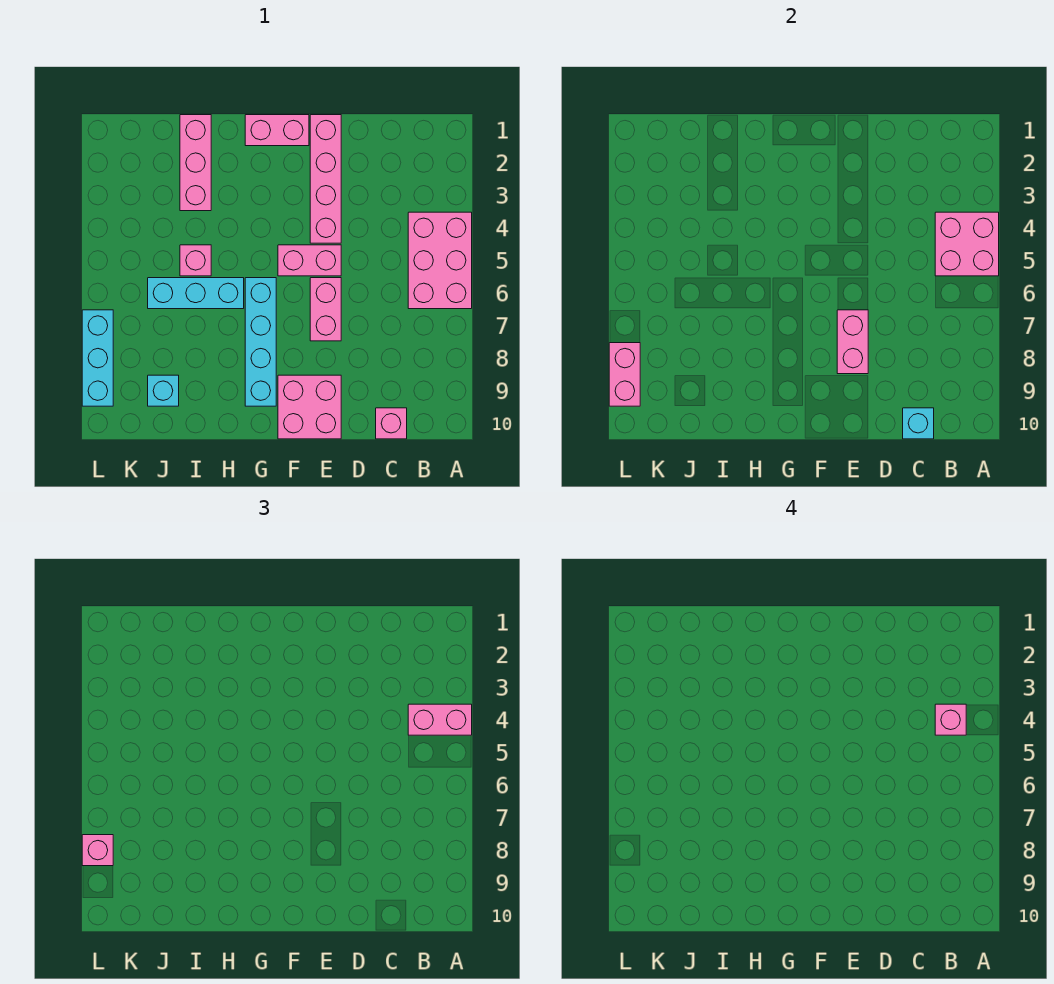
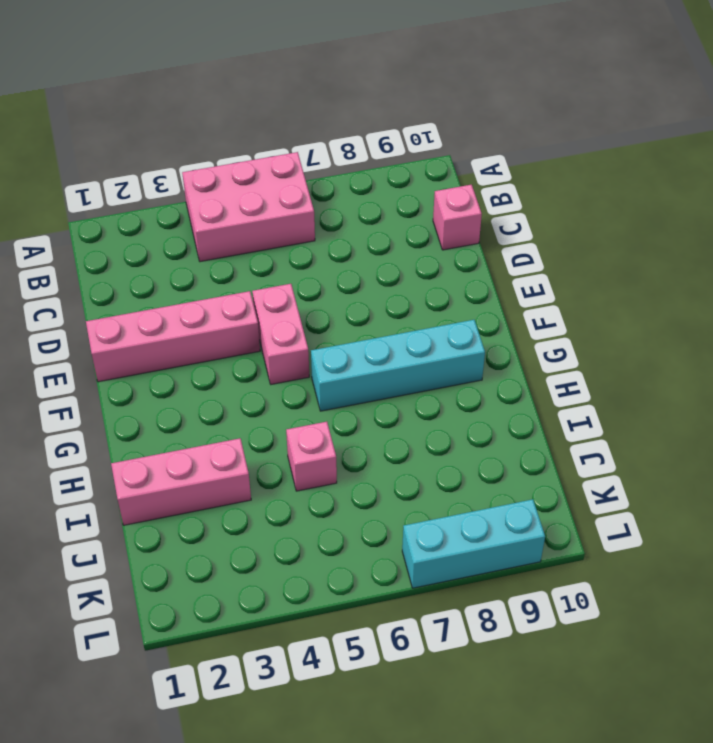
none -> pink brick E6:E7 level 1
none -> pink brick E9:F10 level 1
none -> pink brick F1:G1 level 1

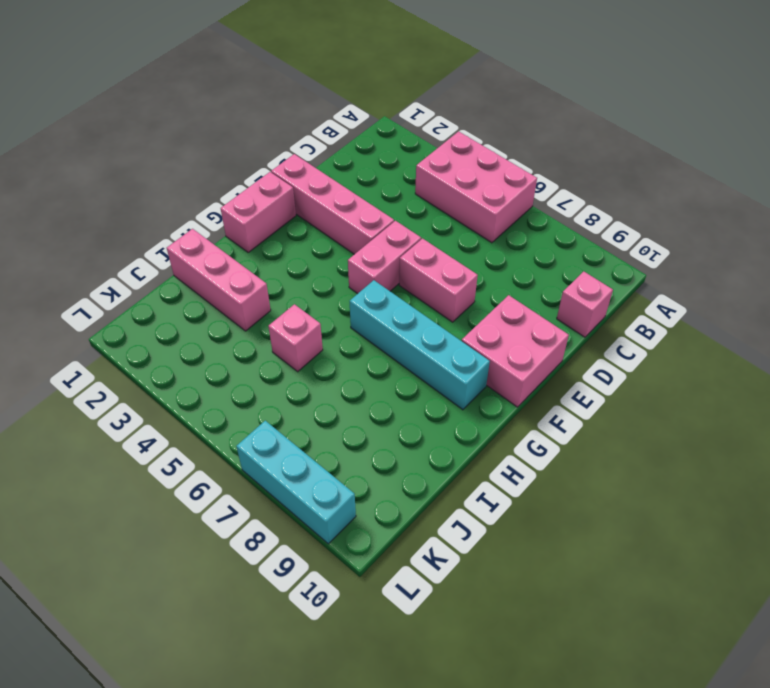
none -> cyan brick H6:J6 level 1
none -> cyan brick J9 level 1
none -> pink brick A4:B5 level 2

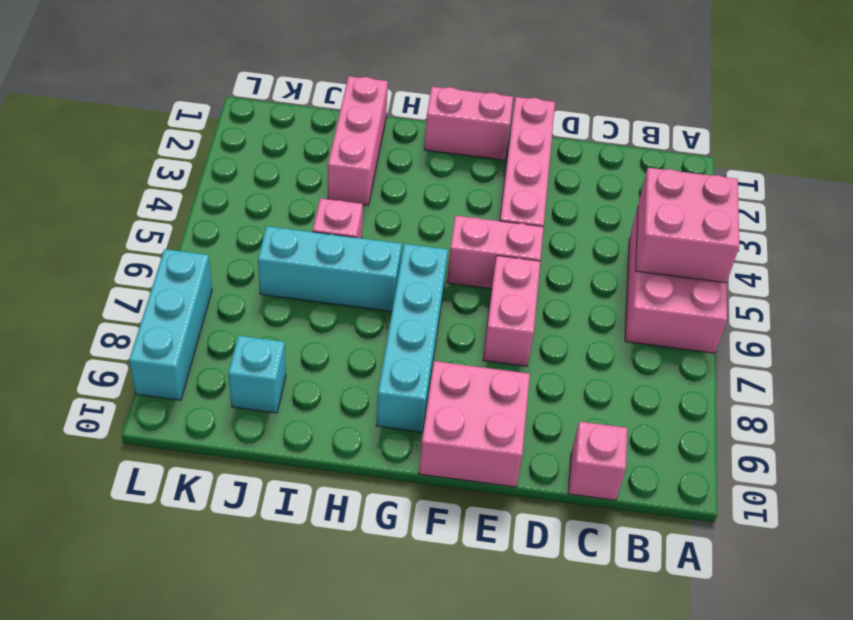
none -> cyan brick C10 level 2
none -> pink brick E7:E8 level 2
none -> pink brick L8:L9 level 2

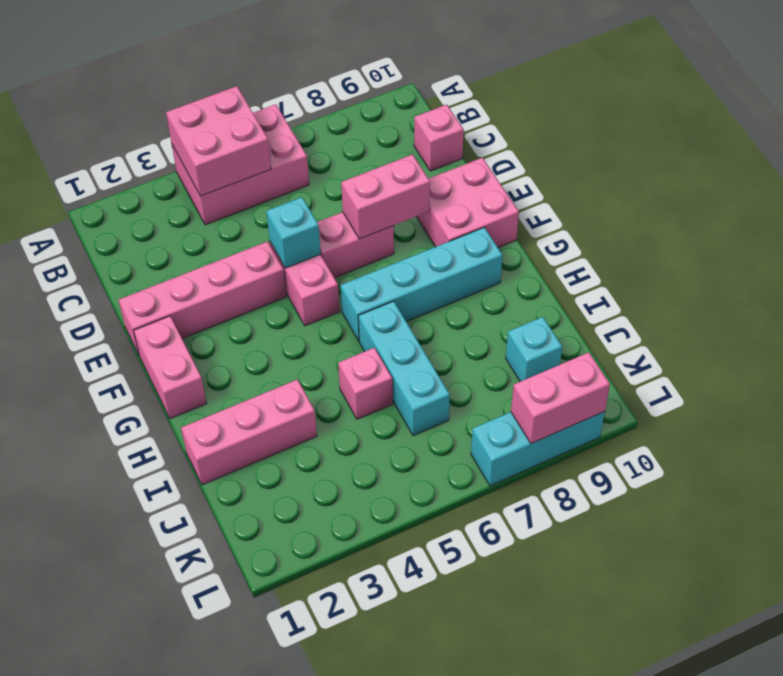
cyan brick E5 level 2 -> cyan brick C10 level 2
none -> pink brick A4:B4 level 3
none -> pink brick L8 level 3
none -> pink brick B4 level 4

